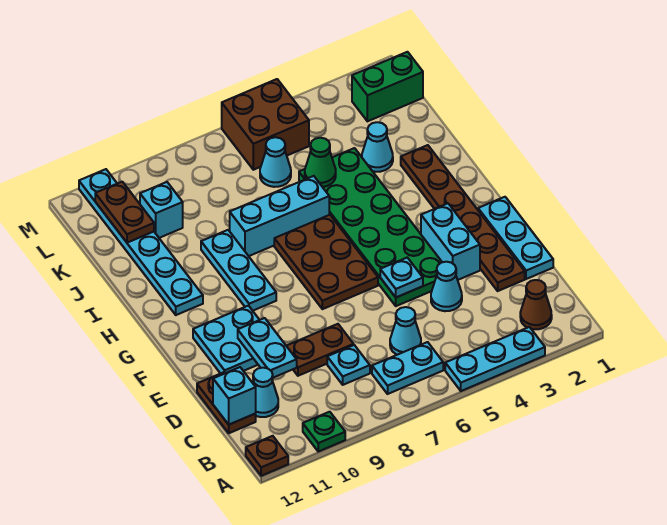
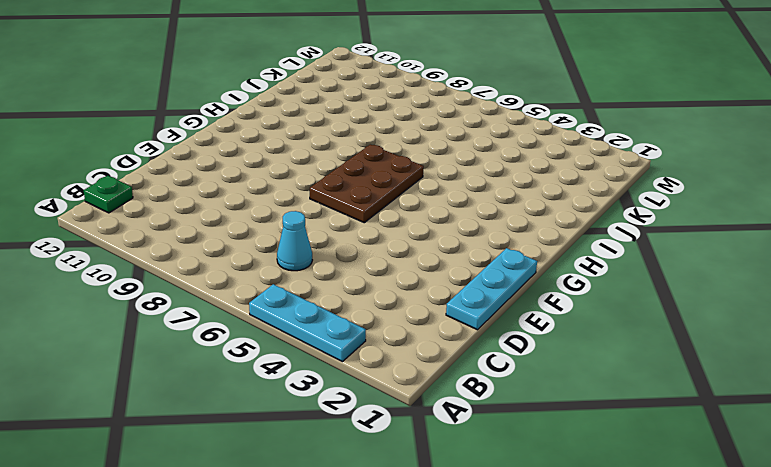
green plate B12 level 1 -> green plate A10 level 1
none -> brown plate A12 level 1
none -> brown cone B2 level 1
none -> cyan plate B6:B7 level 1
none -> cyan plate C8 level 1

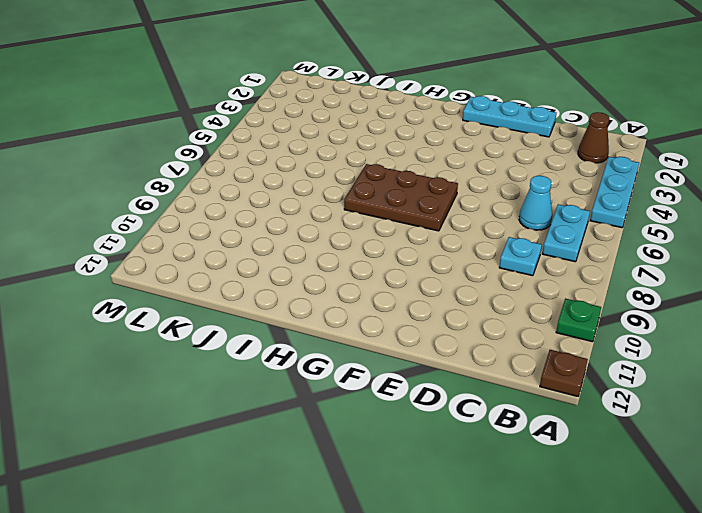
none -> cyan cone C11 level 1
none -> brown plate C12:D12 level 1
none -> brown plate D2:I2 level 1
none -> cyan cone D4 level 1

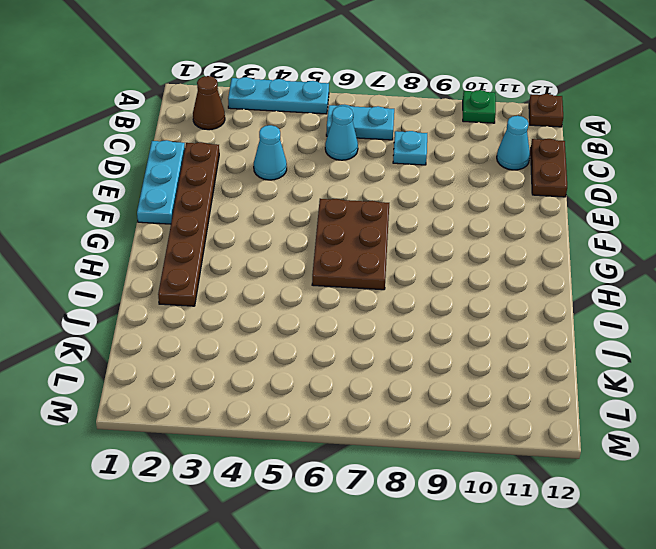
none -> brown plate D8:D9 level 1
none -> cyan brick E3:F3 level 1
none -> green plate E4:J5 level 1
none -> cyan plate E10:F11 level 1

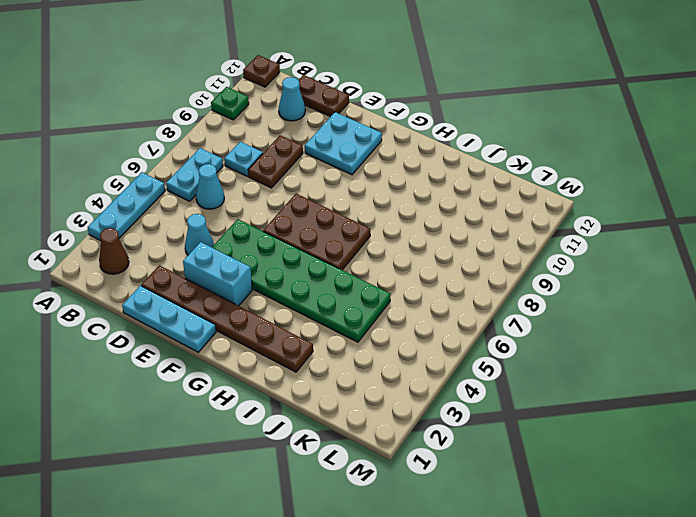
none -> cyan plate G9:I9 level 1
none -> cyan plate H11:M11 level 1
none -> cyan brick I6:I8 level 1
none -> cyan cone J3 level 1

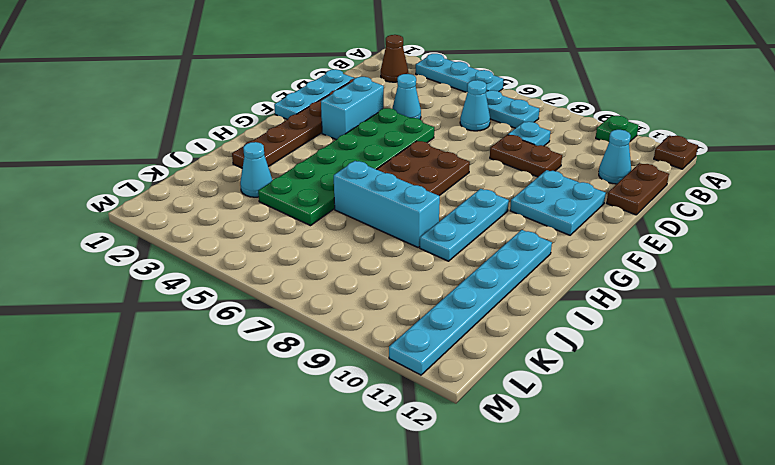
none -> cyan cone K6 level 1
none -> cyan brick K10 level 1
none -> green brick L1:L2 level 1
none -> brown brick L5:M6 level 1

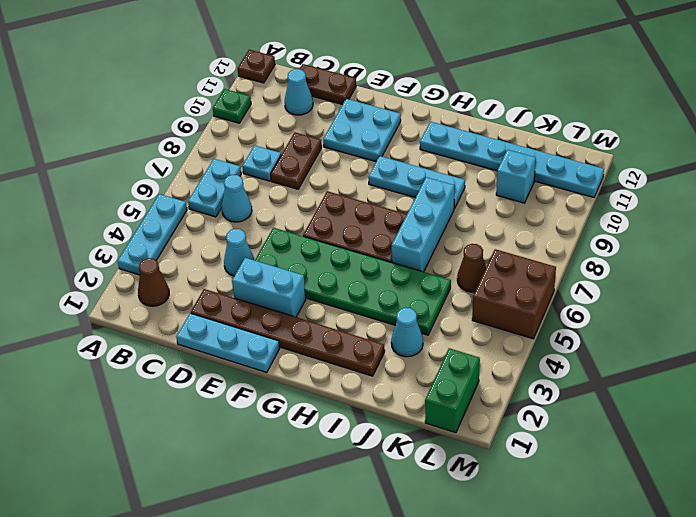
brown cone K6 level 1 -> cyan cone K6 level 1
none -> cyan brick C12 level 2
none -> cyan plate D10:E10 level 2
none -> cyan plate E5 level 2
none -> green cone J5 level 2

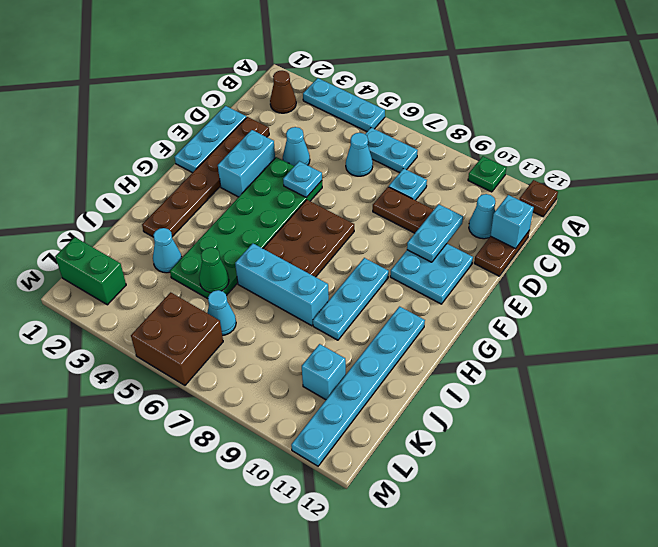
none -> brown plate K11:L11 level 2

